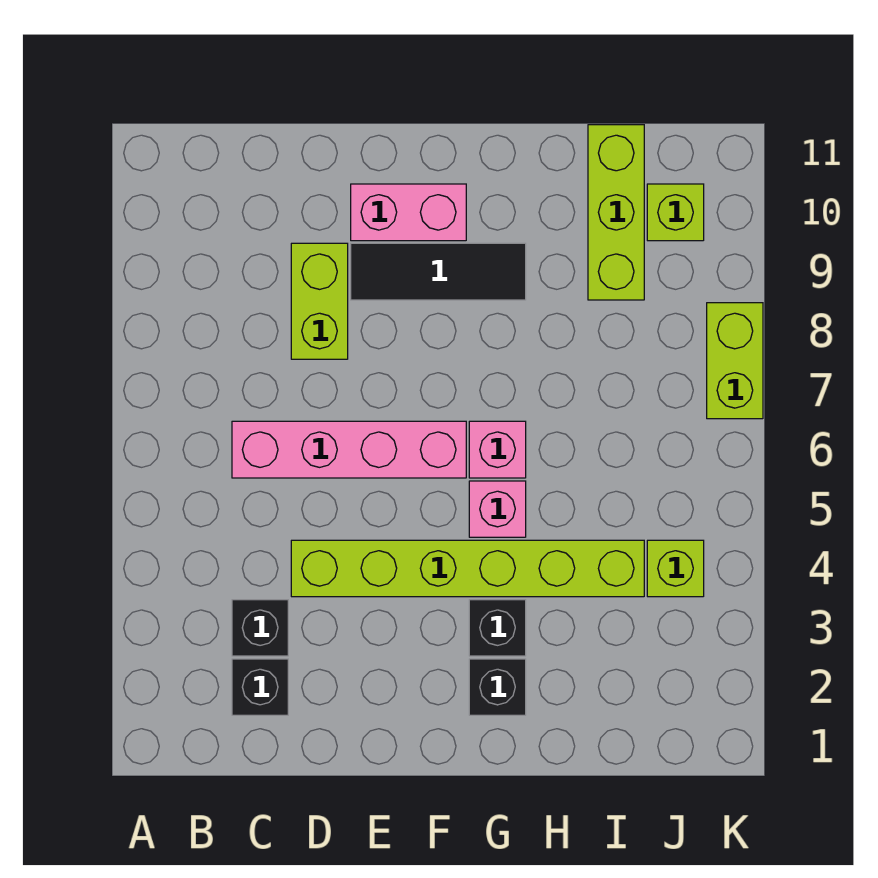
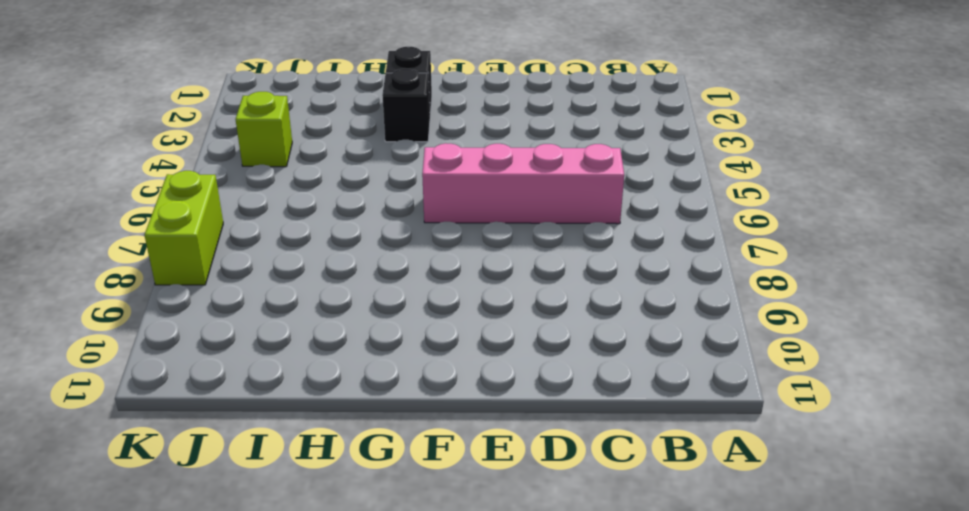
none -> black brick C2 level 1
none -> black brick C3 level 1
none -> lime brick D4:I4 level 1

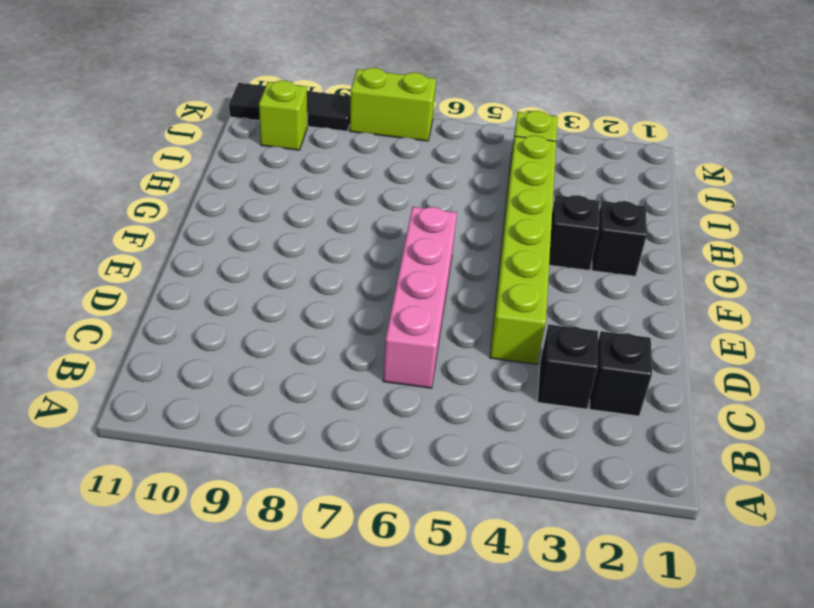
black tile K9:K11 level 1 -> black tile E9:G9 level 1
none -> lime brick D8:D9 level 1
none -> pink brick E10:F10 level 1
none -> pink brick G5 level 1

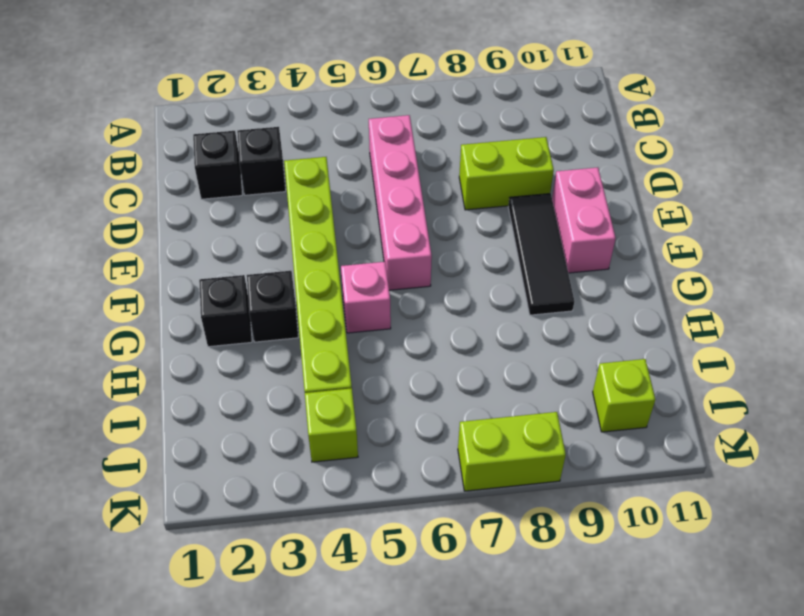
none -> pink brick G6 level 1
none -> lime brick I9:I11 level 1

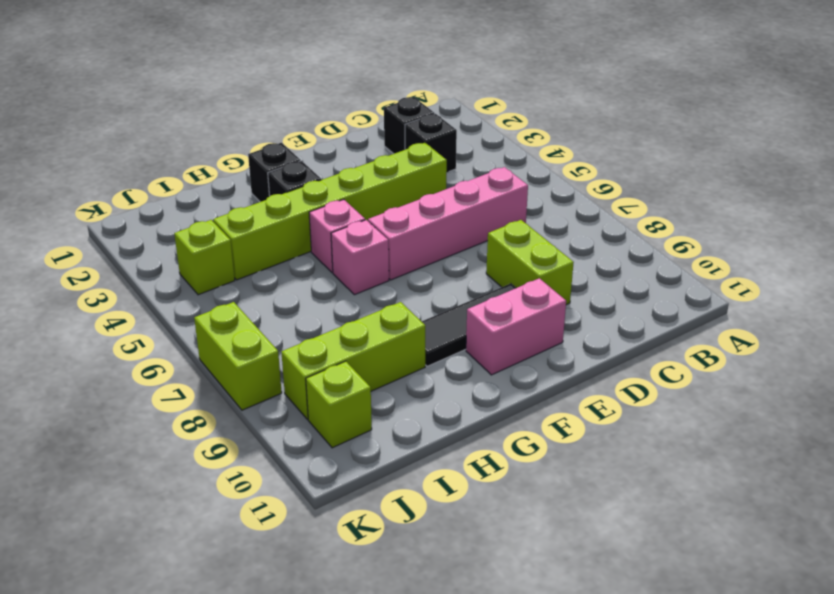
lime brick H9:J9 level 1 -> lime brick I9:I11 level 1

